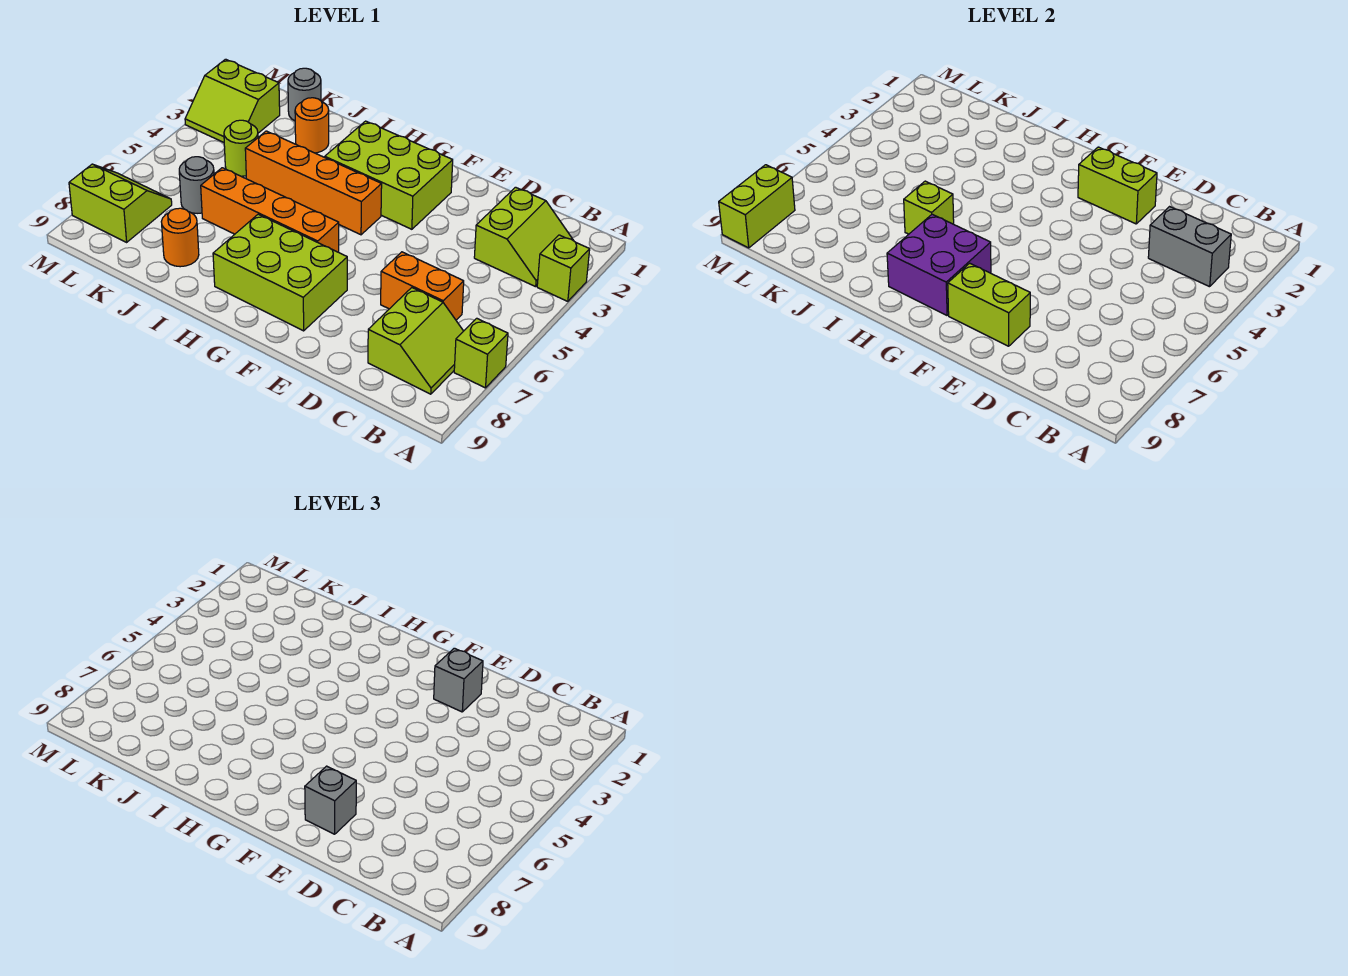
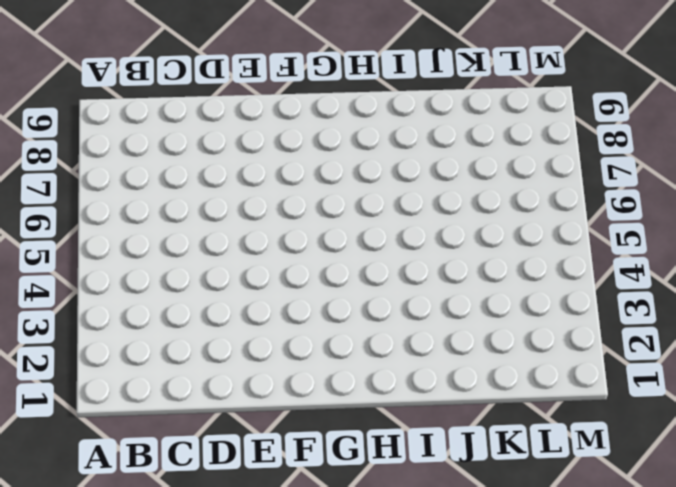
none -> lime brick A3 level 1
none -> lime brick A7 level 1
none -> lime slope B2:C3 level 1 top C

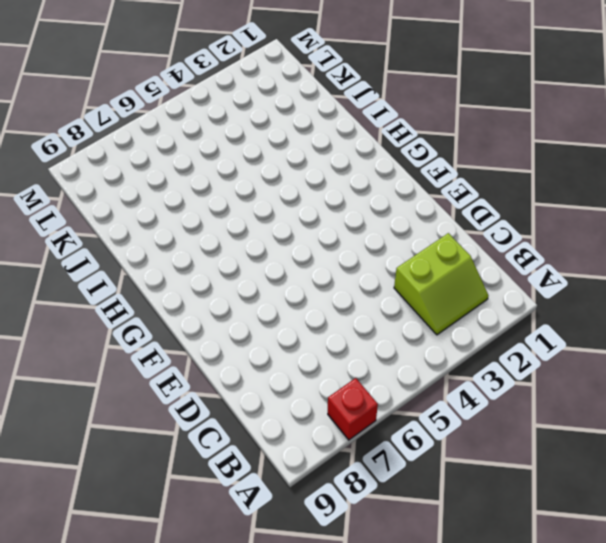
red brick A7 level 1 -> lime brick A7 level 1
none -> lime brick A3 level 1
none -> lime slope B7:C8 level 1 top C
none -> orange brick C6:D6 level 1

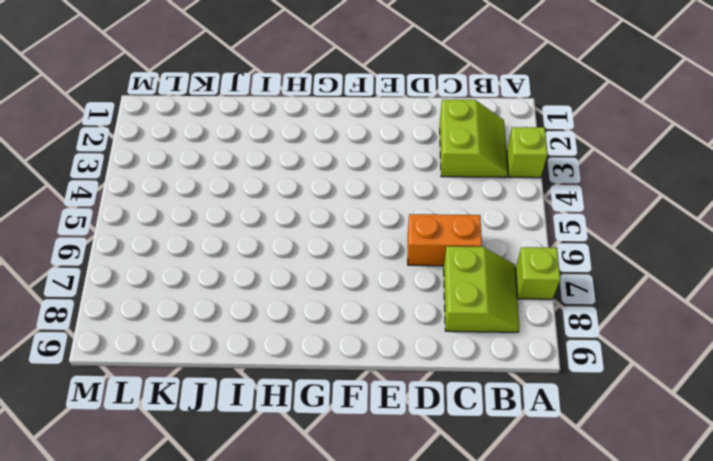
none -> lime brick F2:H3 level 1
none -> lime brick F7:H8 level 1
none -> orange brick G4:J4 level 1

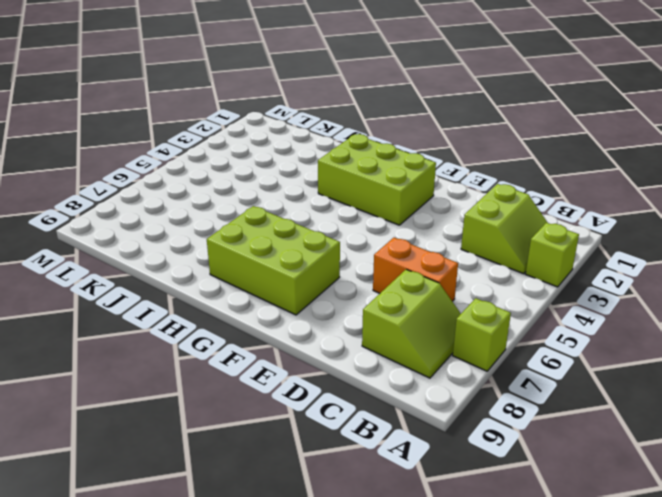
none -> orange brick G4:J4 level 1
none -> orange brick G6:J6 level 1
none -> orange round brick J2 level 1

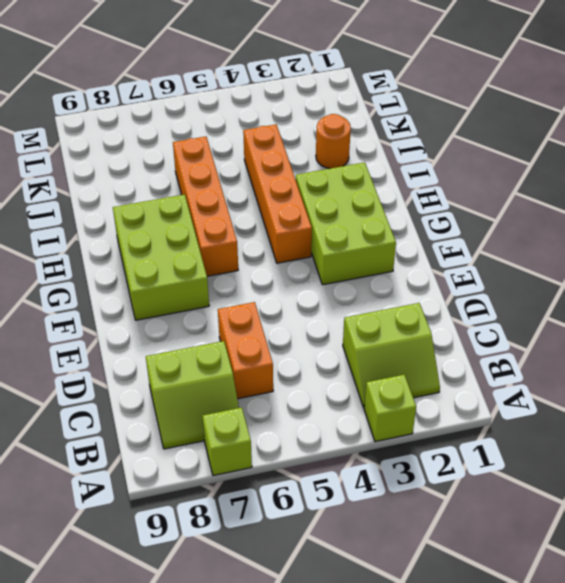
none -> orange round brick J8 level 1
none -> grey round brick K1 level 1
none -> lime round brick K4 level 1

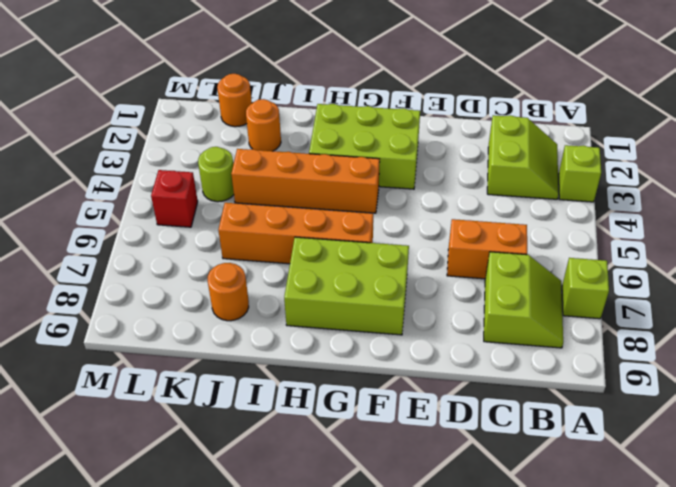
orange round brick K1 level 1 -> grey round brick K1 level 1
red brick L5 level 1 -> none
none -> grey round brick K6 level 1
none -> lime slope L2:M3 level 1 top 2
none -> lime slope L7:M8 level 1 top 8

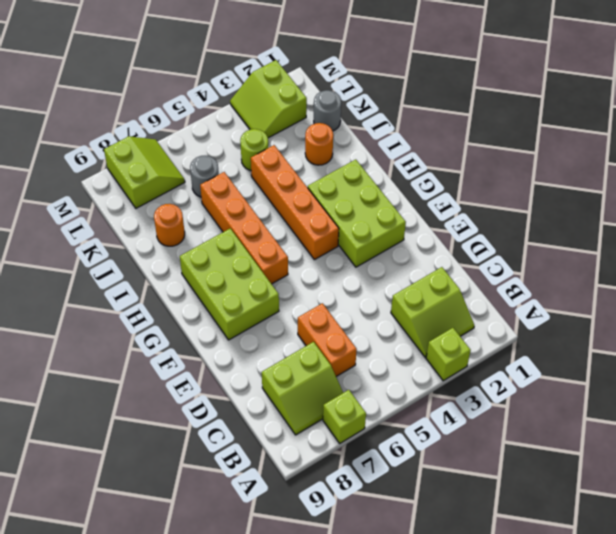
none -> grey brick B3:C3 level 2
none -> lime brick E2:F2 level 2
none -> lime brick E8:F8 level 2

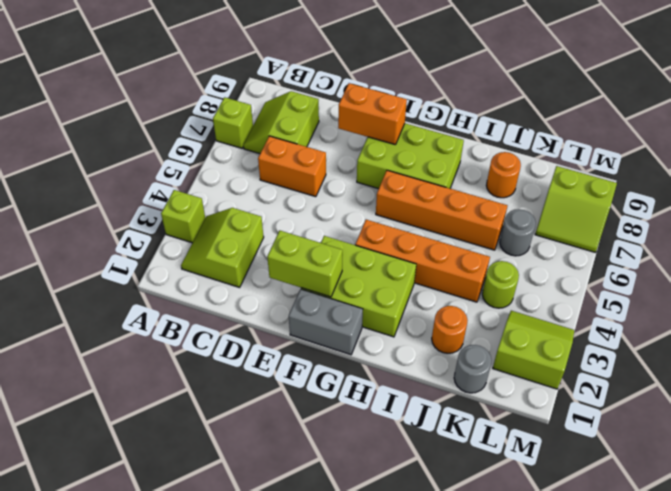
orange brick E8:F8 level 2 -> lime brick E8:F8 level 2
grey brick F1:G1 level 1 -> grey brick B3:C3 level 2
none -> purple brick G7:H8 level 2
none -> lime brick I6 level 2
none -> lime brick M8:M9 level 2

